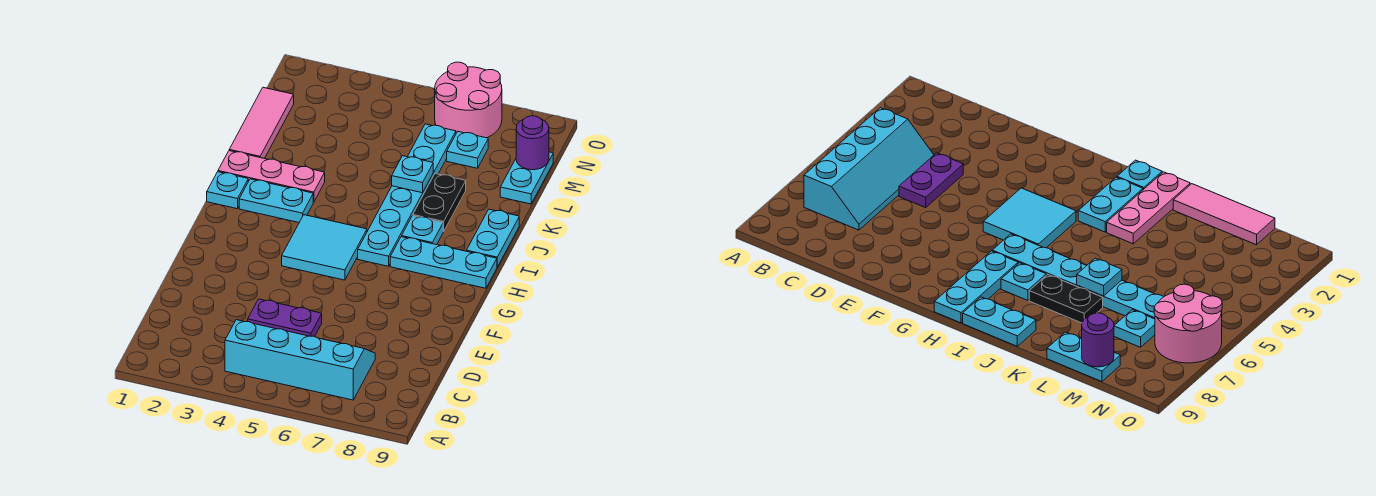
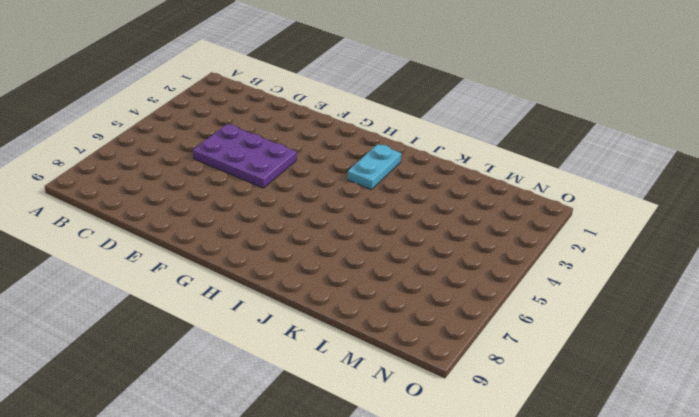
purple plate D4:F5 level 1 -> purple plate D4:D5 level 1
none -> cyan slope B4:C7 level 1 top B
none -> cyan tile G4:H5 level 1
none -> cyan plate H6:M6 level 1

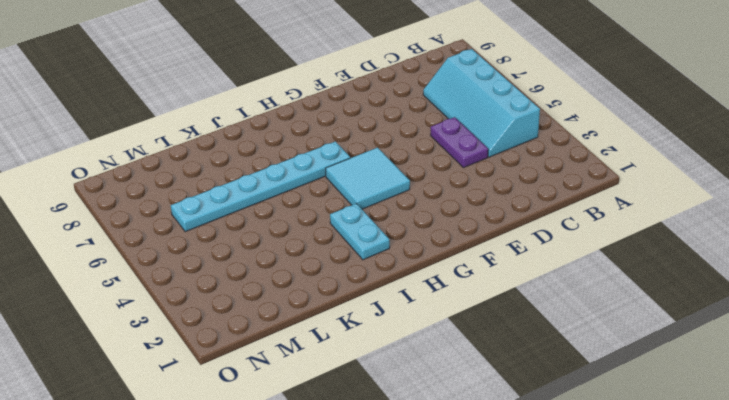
none -> cyan plate H7:H9 level 1
none -> cyan plate I1 level 1
none -> cyan plate I7 level 1

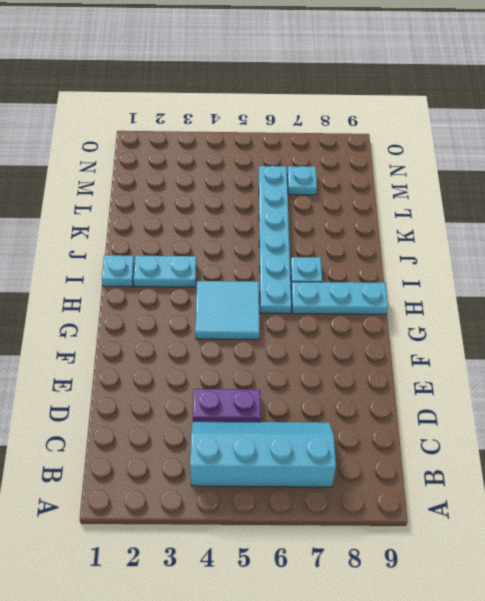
none -> cyan plate I9:J9 level 1
none -> pink plate J1:J3 level 1
none -> black plate J7:K7 level 1

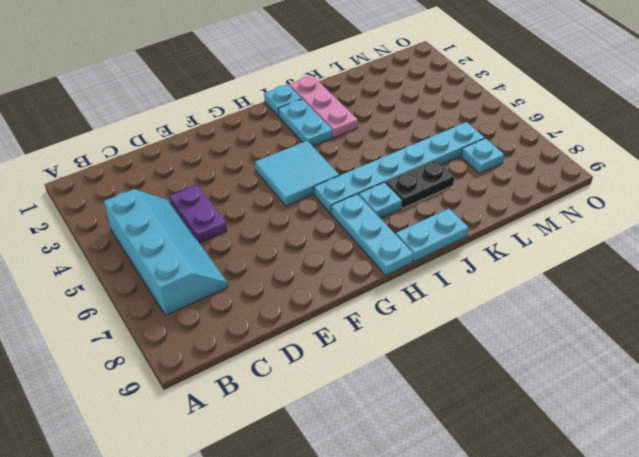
none -> pink tile K1:M1 level 1
none -> cyan plate L9:M9 level 1
none -> pink round brick N6:O7 level 1

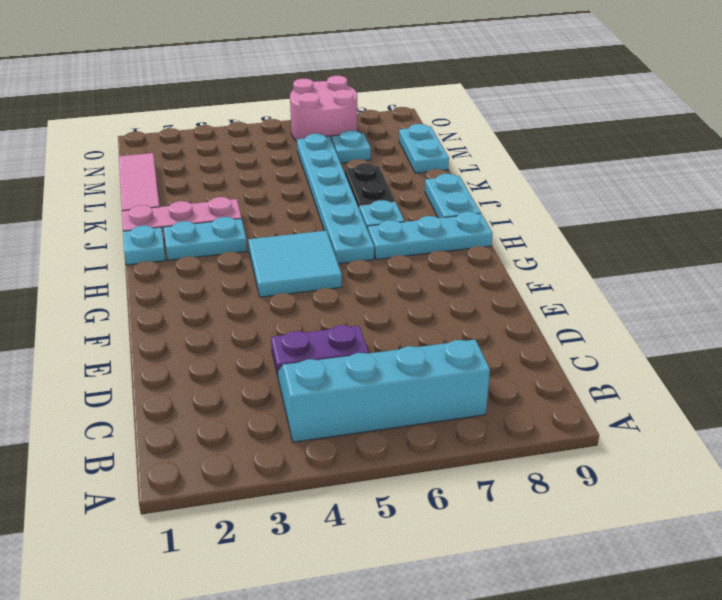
none -> cyan plate K6 level 2
none -> purple round brick M9 level 2

